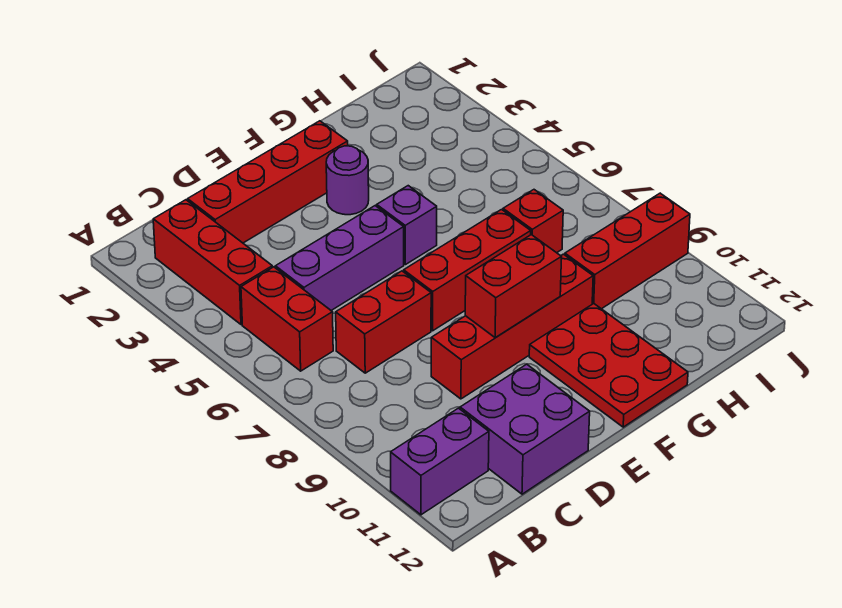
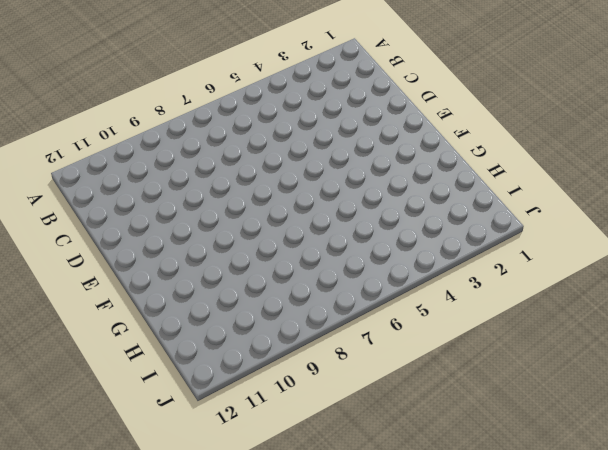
none -> purple brick A11:B11 level 1
none -> red brick B2:B4 level 1
none -> red brick B5:B6 level 1

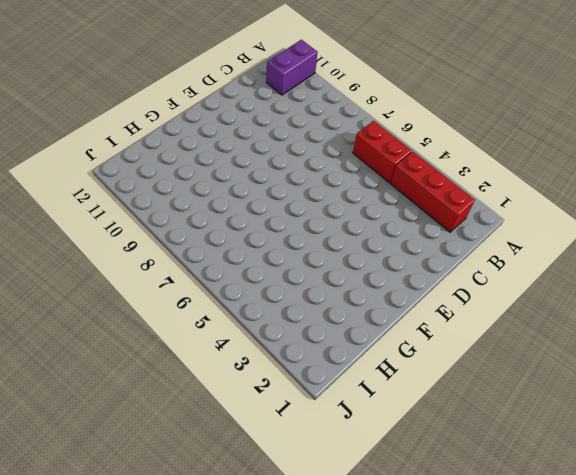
none -> red brick C2:F2 level 1
none -> purple brick C5:E5 level 1
none -> red brick C7:D7 level 1

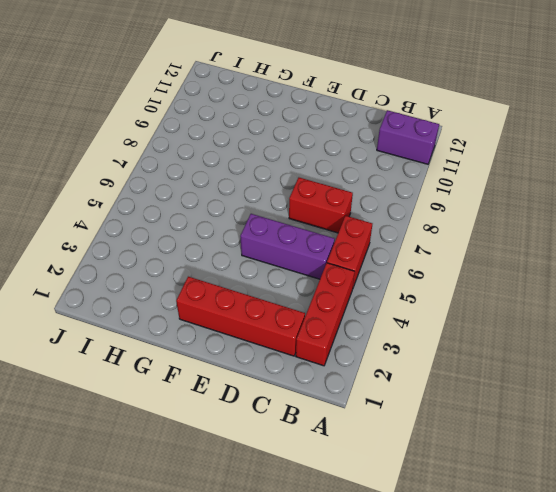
none -> purple brick C11:D12 level 1
none -> red brick D9:G9 level 1
none -> red brick E7:G7 level 1

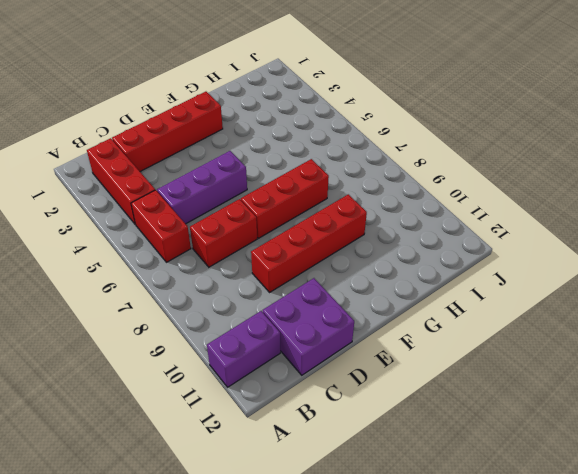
none -> purple round brick F3 level 1
none -> purple brick F5 level 1
none -> red plate F10:G12 level 1

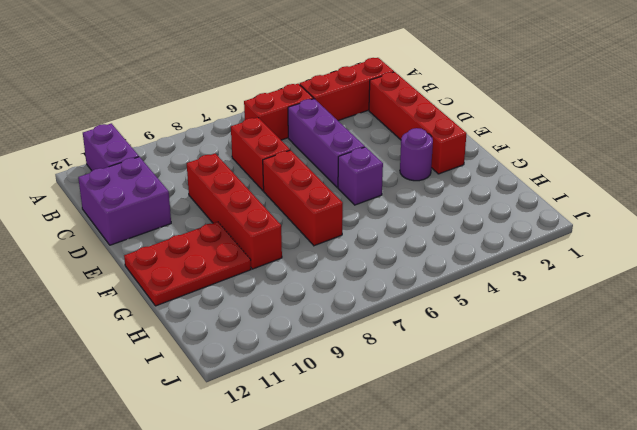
none -> red brick H7 level 1
none -> red brick H9:J9 level 1
none -> red brick E9:F9 level 2

